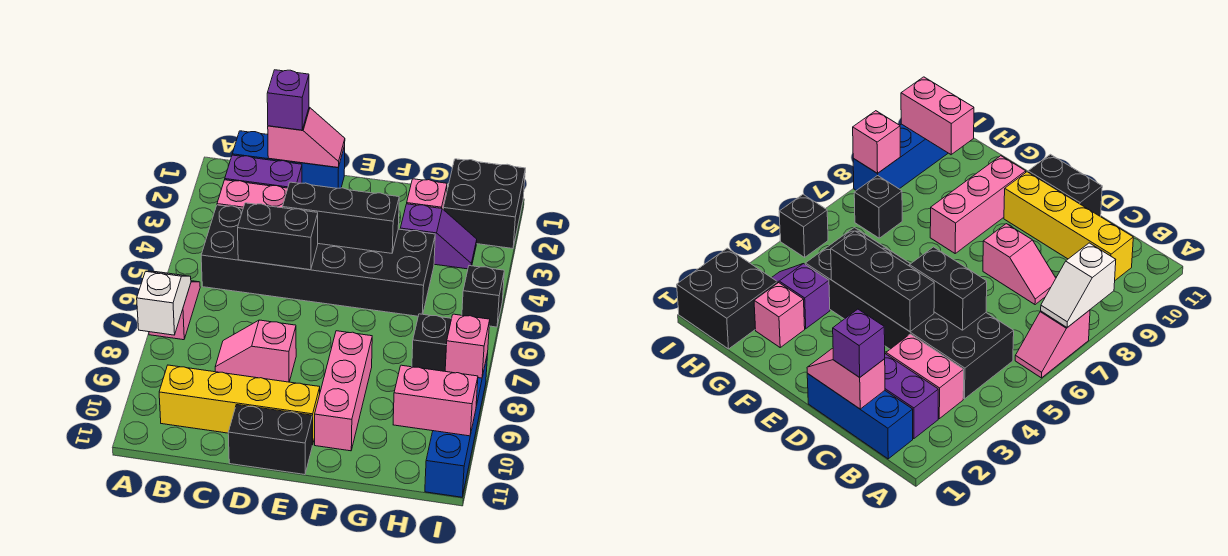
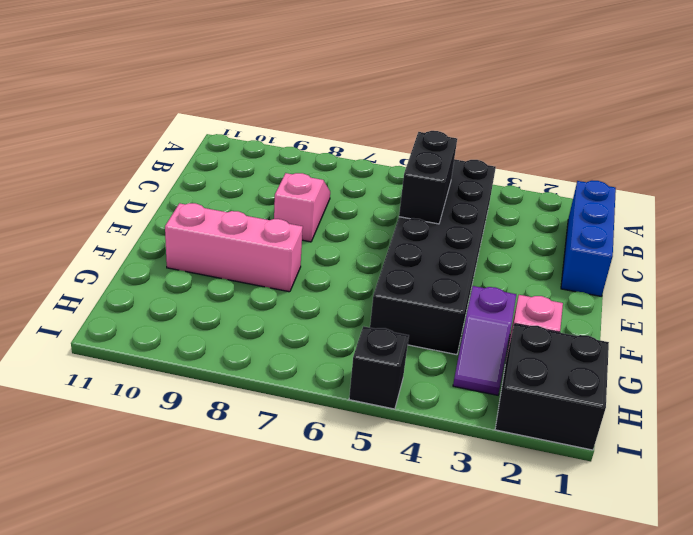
none -> pink slope A6:A7 level 1 top 7
none -> purple brick B2:C2 level 1
none -> pink brick B3:C3 level 1

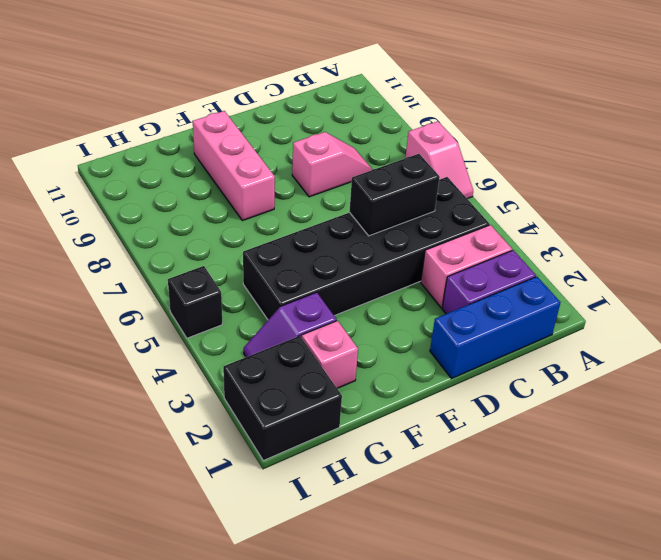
none -> yellow brick B10:E10 level 1
none -> black brick D11:E11 level 1
none -> black brick H7 level 1

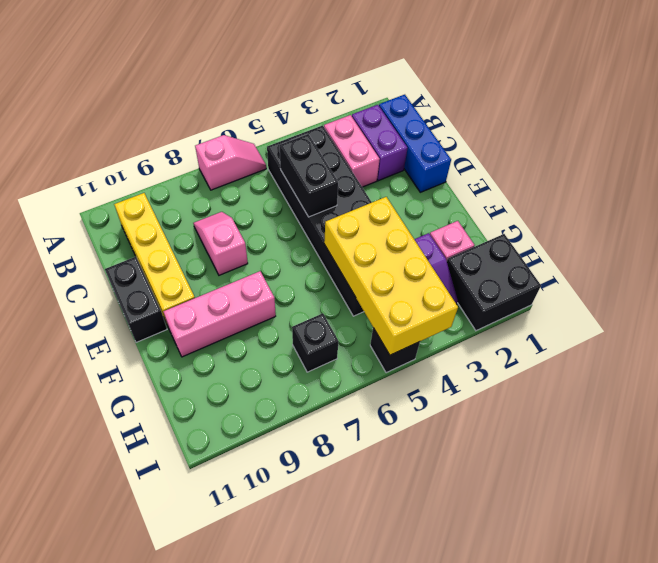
yellow brick F4:I5 level 2 -> black brick D4:F4 level 2
none -> blue brick I8:I11 level 1
none -> white slope A7:A8 level 2 top 8
none -> pink slope C1:D1 level 2 top C

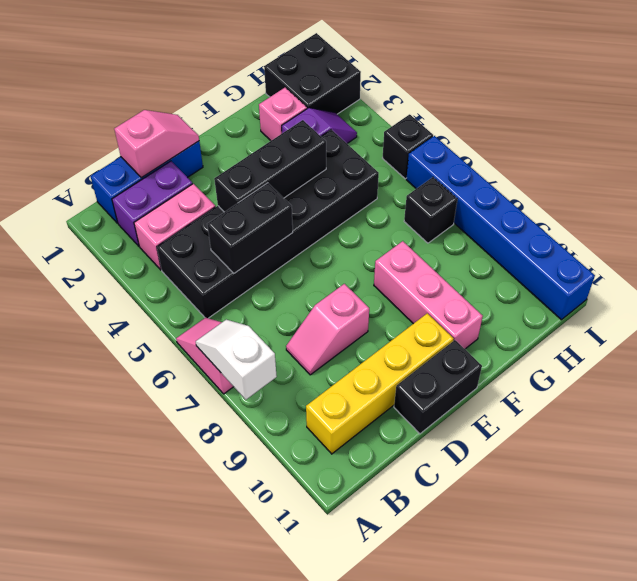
blue brick I6:I11 level 1 -> blue brick I8:I11 level 1
none -> pink brick H10:I10 level 2
none -> pink brick I8 level 2
none -> purple brick C1 level 3

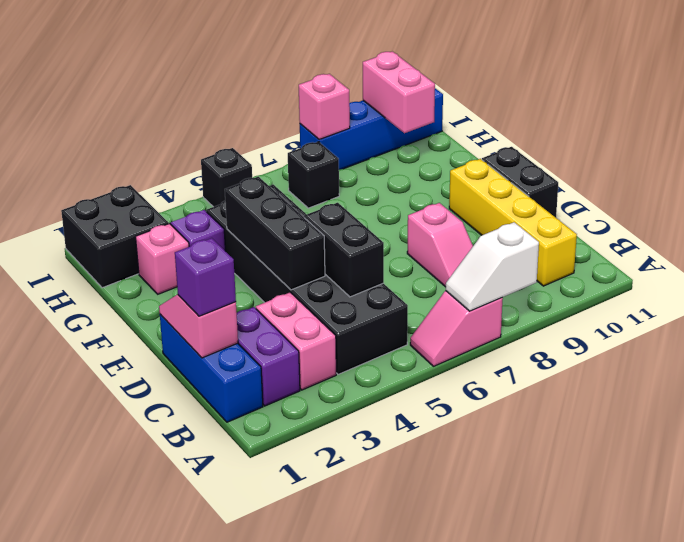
none -> pink brick F8:F10 level 1

